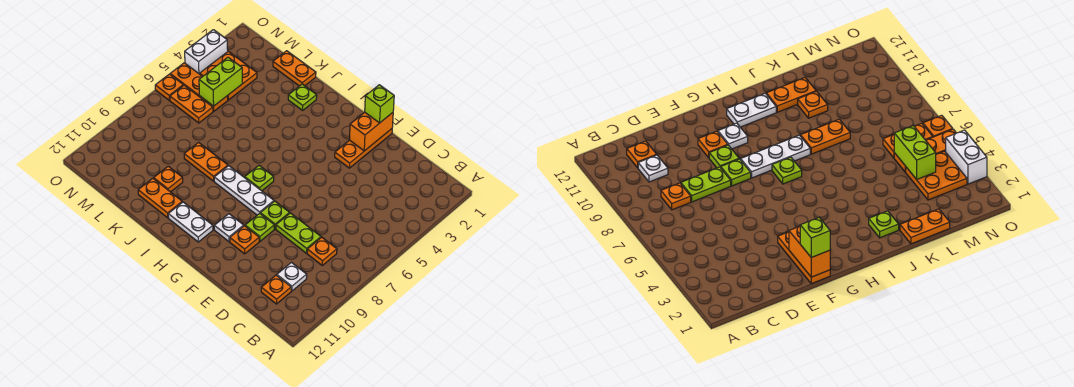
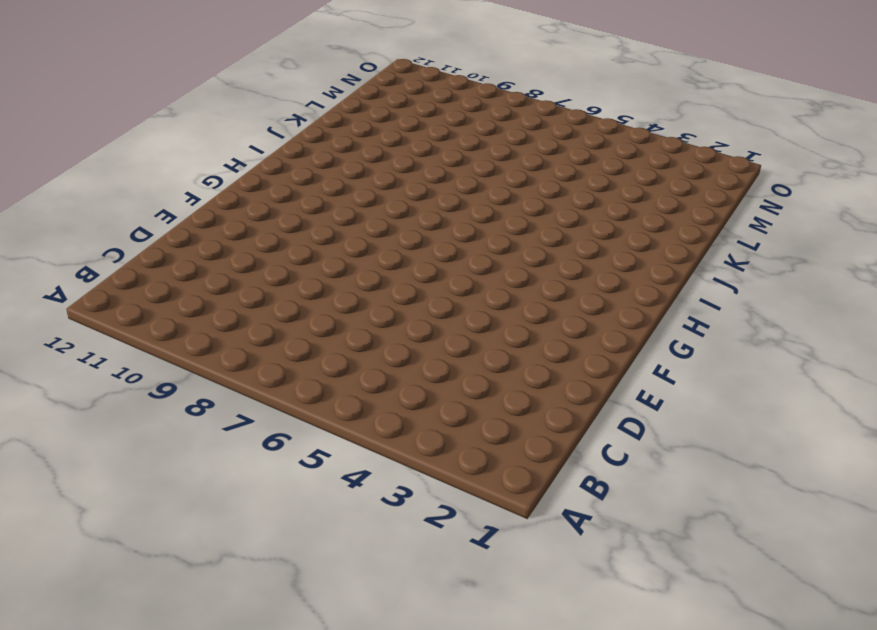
none -> orange plate C8 level 1
none -> white plate C10 level 1
none -> orange plate C11 level 1

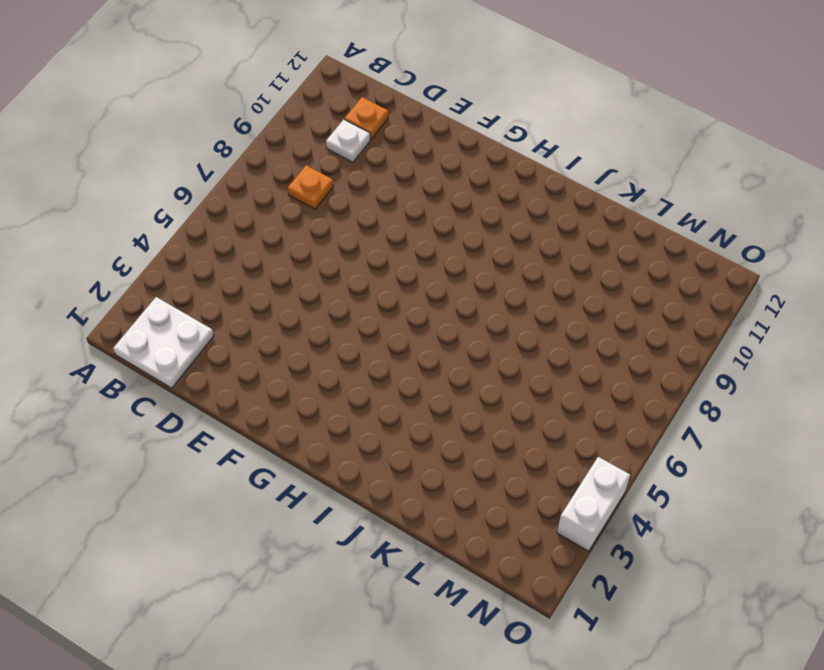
white plate B1:C2 level 1 -> none
none -> lime plate D8:E8 level 1
none -> orange plate F1:F3 level 1
none -> lime plate F8 level 1

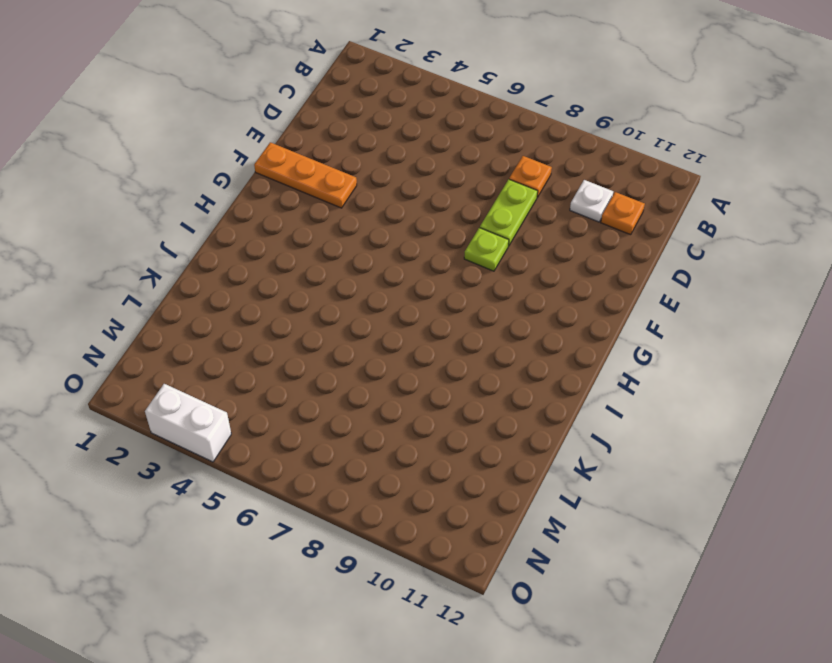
none -> lime plate F9 level 1
none -> orange plate F10 level 1
none -> white plate G8:I8 level 1

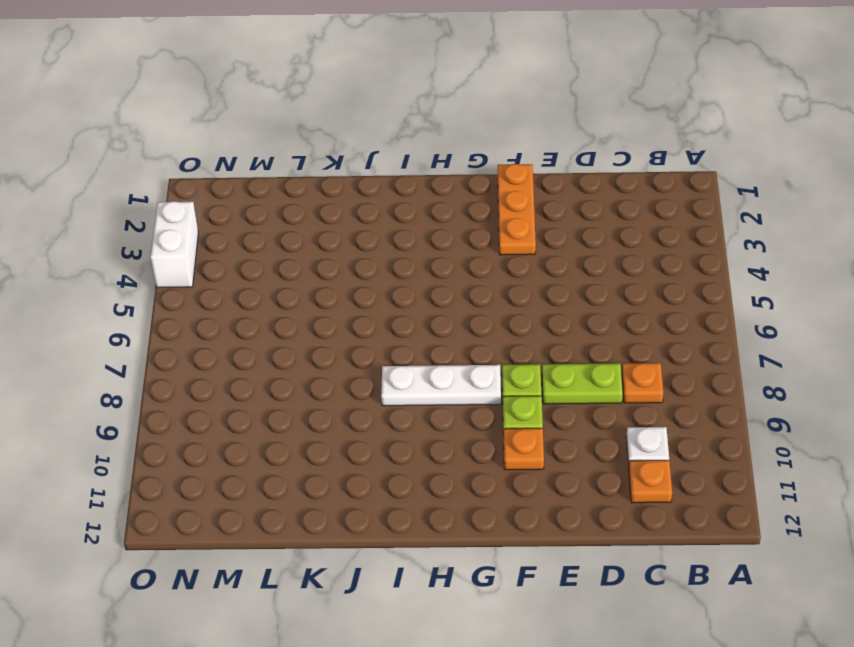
none -> white plate G10 level 1
none -> lime plate H7 level 1
none -> white plate H11:I11 level 1

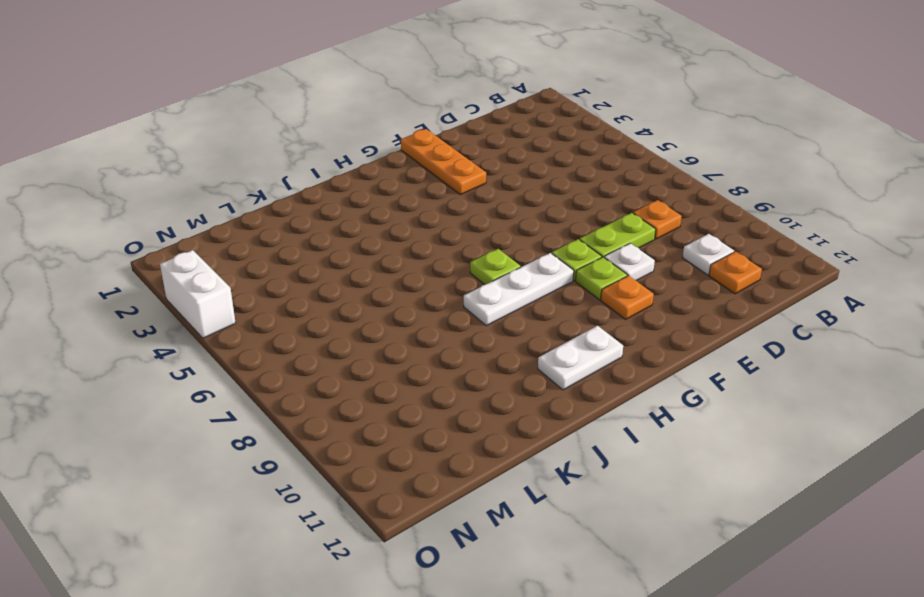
white plate E9 level 1 -> white plate G10 level 1
none -> lime plate J2 level 1
none -> orange plate J8:K8 level 1
none -> orange plate J11:K11 level 1

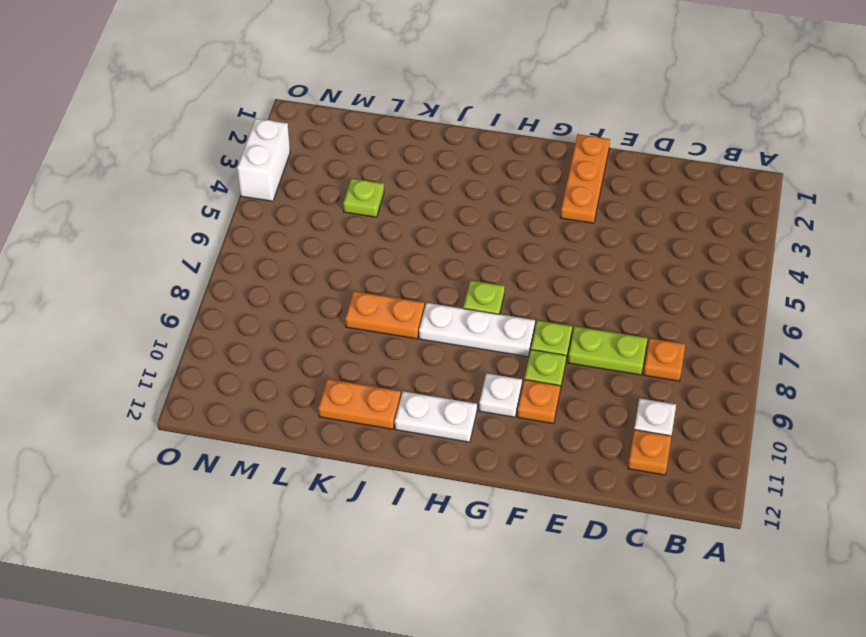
lime plate L4 level 1 -> lime plate J2 level 1
none -> orange plate K1:L1 level 1
none -> orange plate K10 level 1
none -> orange plate M3:N4 level 1

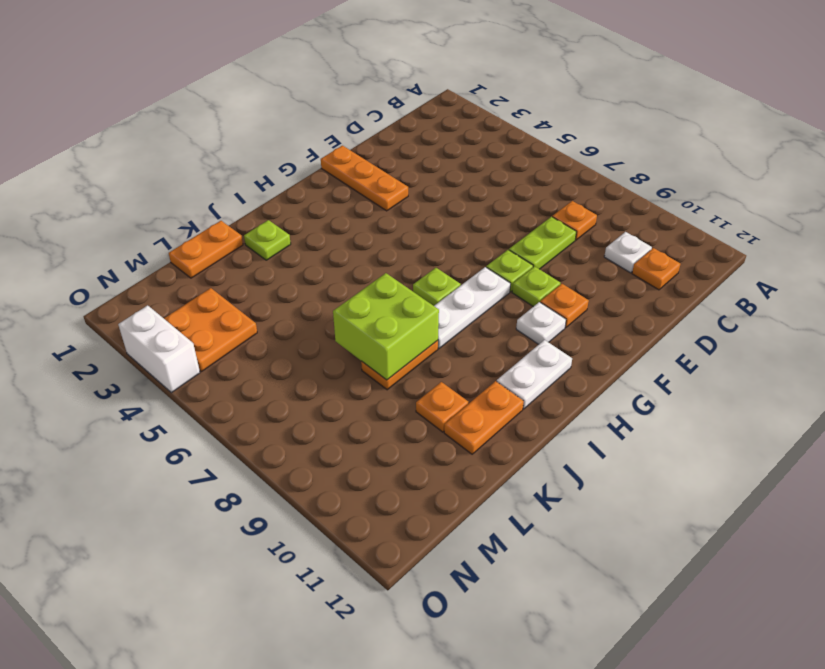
lime brick J7:K8 level 2 -> none
none -> orange plate M5:O5 level 1
none -> orange plate M6:N6 level 1
none -> orange plate O6 level 1

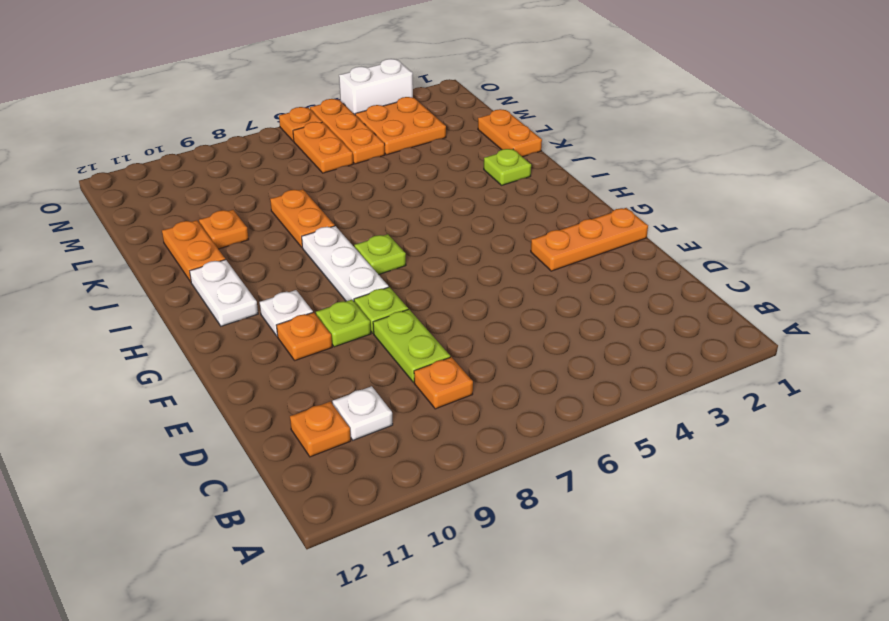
none -> orange brick F1:F2 level 2
none -> lime brick M4:M5 level 2
none -> lime brick F1 level 3

